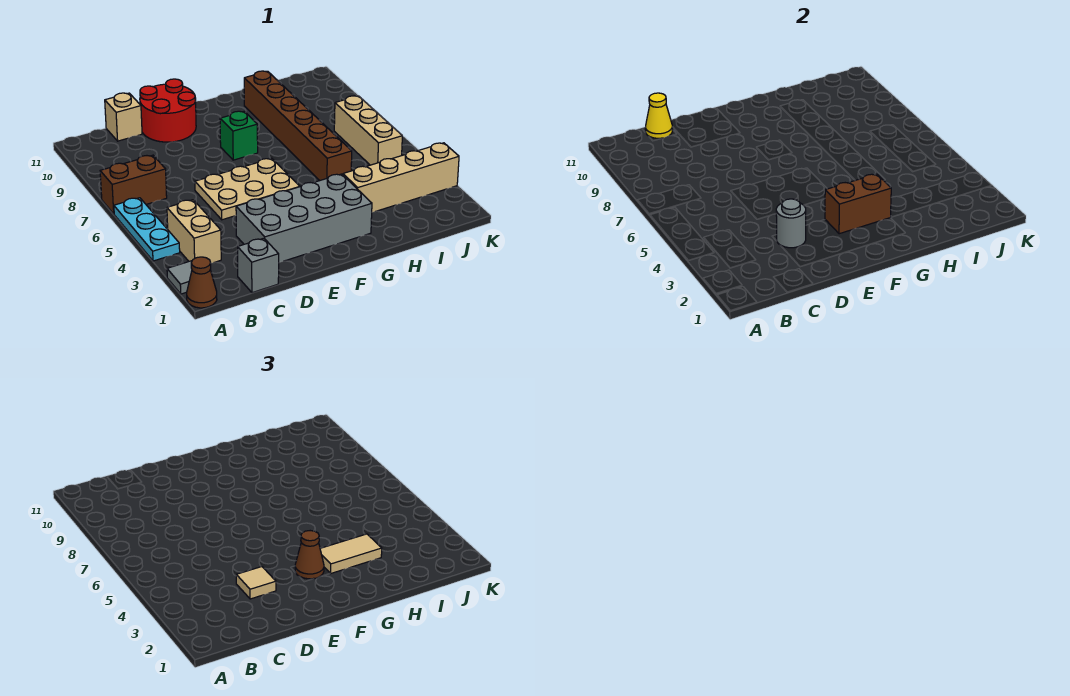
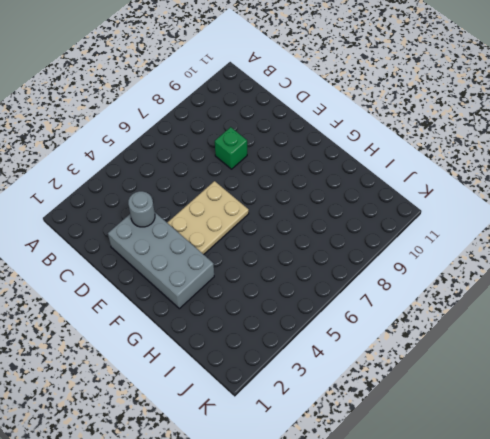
green brick D8 level 1 -> green brick F8 level 1
tan plate E4:F6 level 1 -> tan plate D5:F6 level 1
none -> brown cone A1 level 1
none -> grey tile A2 level 1
none -> cyan plate A4:A6 level 1

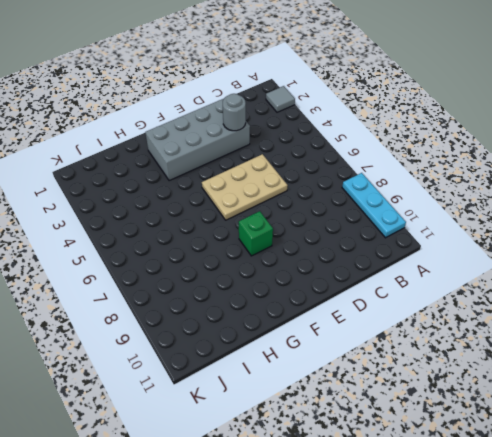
cyan plate A8:A10 level 1 -> cyan plate A4:A6 level 1
none -> brown cone A1 level 1
none -> brown brick A7:B7 level 1
none -> tan brick B3:B4 level 1

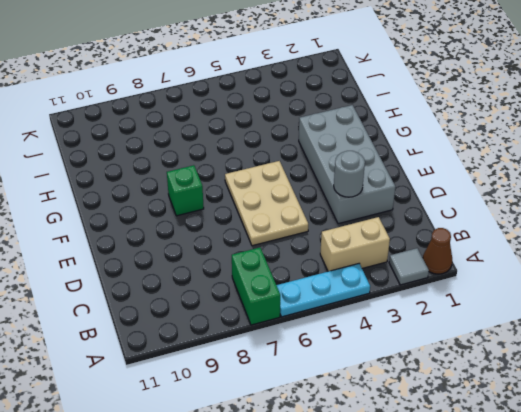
green brick A7:B7 level 1 -> brown brick A7:B7 level 1
none -> grey brick C1 level 1
none -> tan brick C11 level 1
none -> red round brick D10:E11 level 1

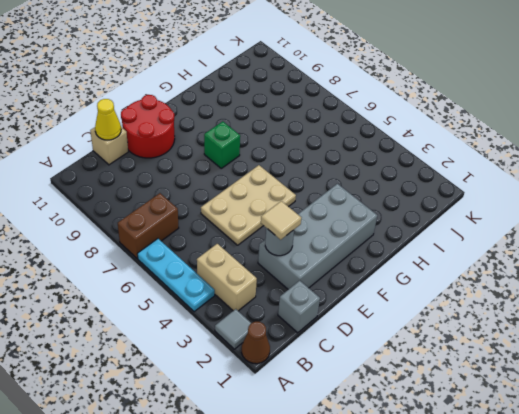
none -> tan brick H3:K3 level 1
none -> brown brick H5:H10 level 1
none -> tan brick J5:J7 level 1

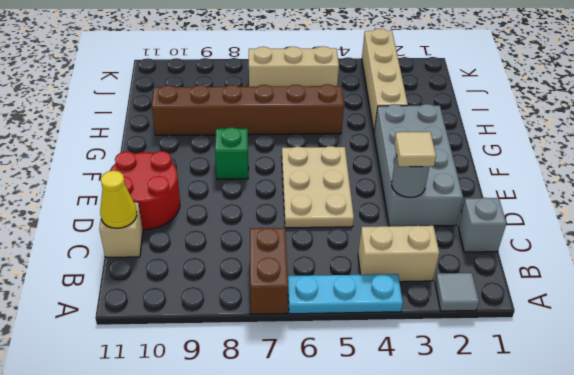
none -> brown cone A1 level 1
none -> brown brick F3:G3 level 2
none -> brown cone F3 level 3

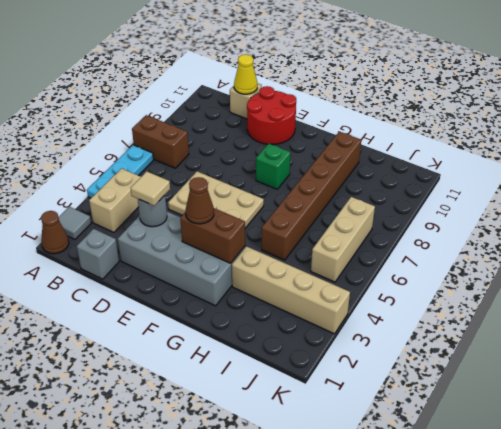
none -> tan tile G3:H3 level 3

